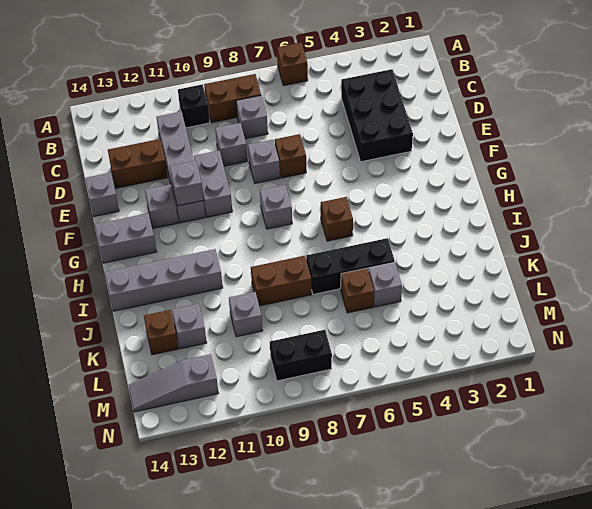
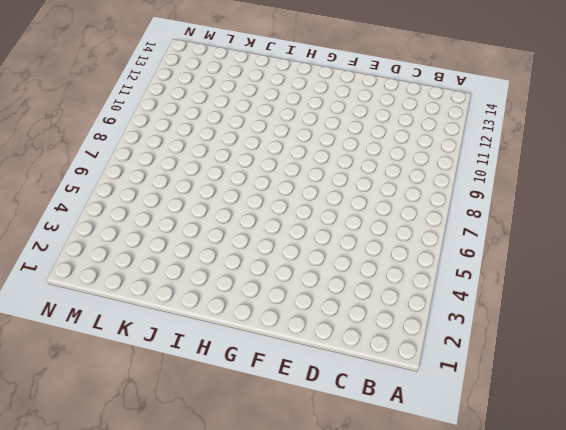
none -> brown brick A6 level 1
none -> brown brick B8:B9 level 1
none -> black brick B10 level 1

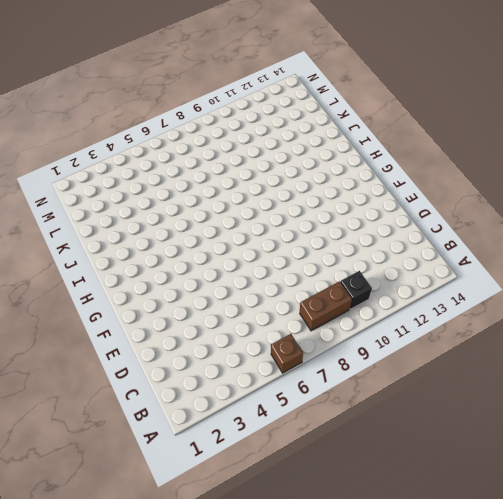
none -> black brick C3:E4 level 1
none -> grey brick C8 level 1
none -> grey brick C11:F11 level 1

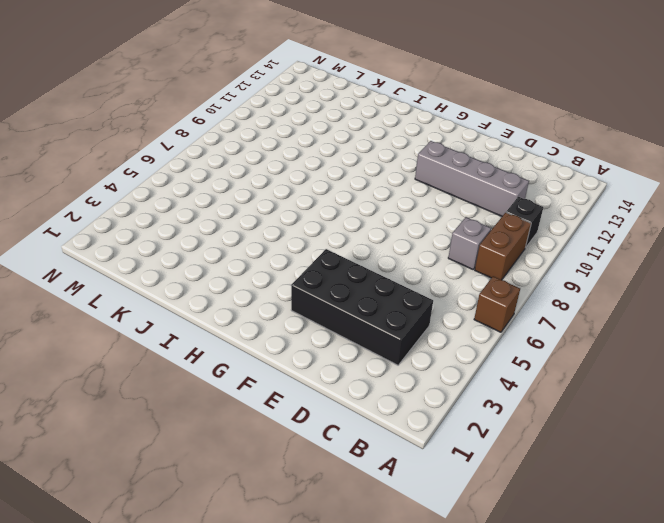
black brick C3:F4 level 1 -> black brick C3:E4 level 1
none -> grey brick D9 level 1
none -> brown brick D12:D13 level 1
none -> brown brick E7 level 1

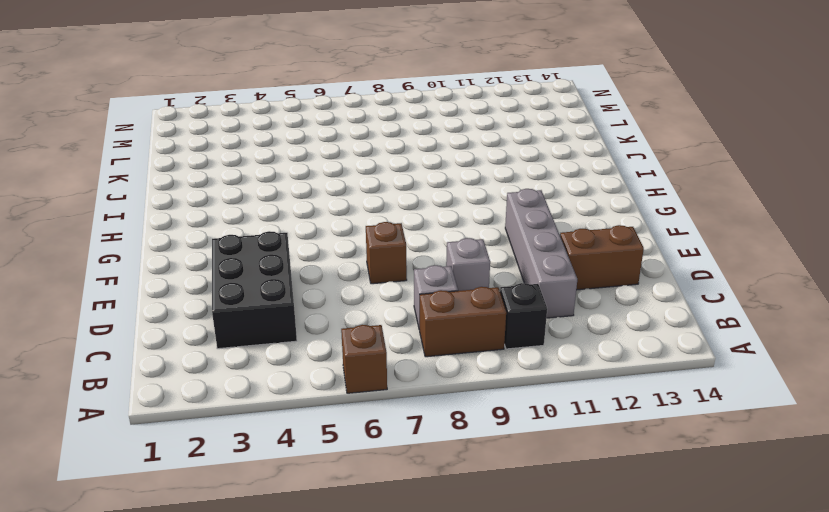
none -> grey brick E8 level 1
none -> grey brick E10:F10 level 1
none -> grey brick E14 level 1

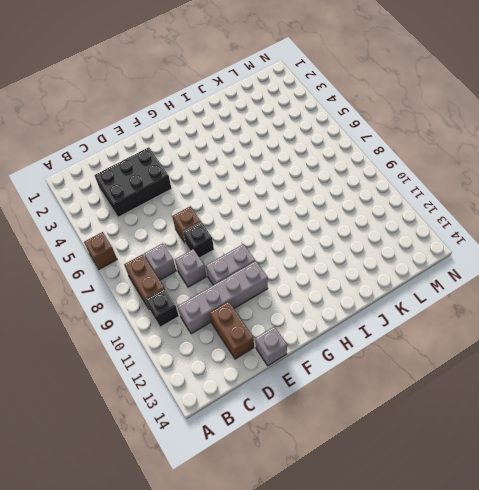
black brick E8 level 1 -> grey brick E8 level 1
none -> grey brick F12 level 1
none -> grey brick G8 level 1
none -> grey brick G13:G14 level 1

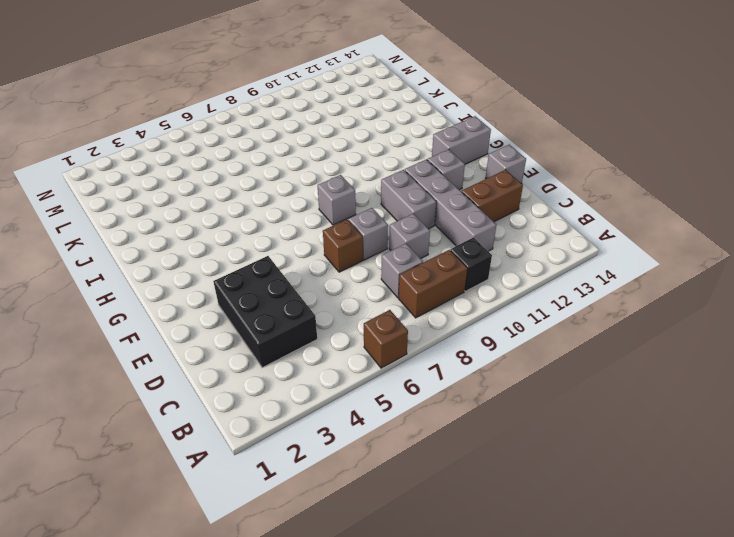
none -> brown brick H6 level 1
none -> grey brick I11:I14 level 1
none -> black brick J5:J7 level 1

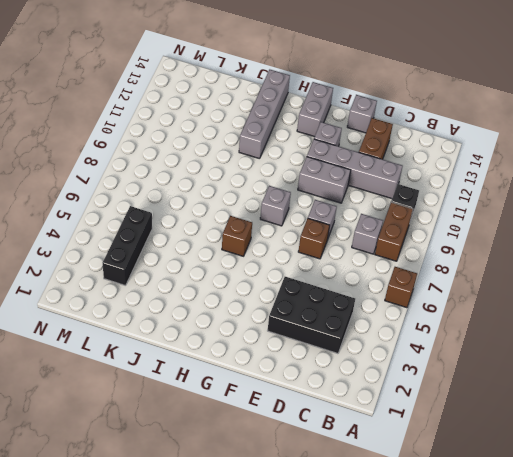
black brick L3:L5 level 1 -> black brick J5:J7 level 1
none -> grey brick D9 level 1
none -> brown brick J8:J9 level 1
none -> grey brick K5 level 1

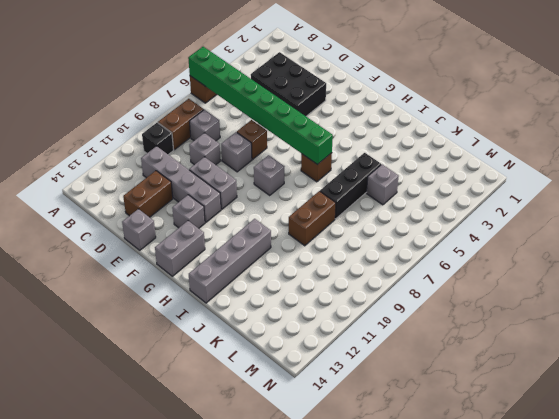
green brick A6:H6 level 2 -> none
none -> brown brick K6 level 1
none -> grey brick K10 level 1
none -> grey brick K12 level 1

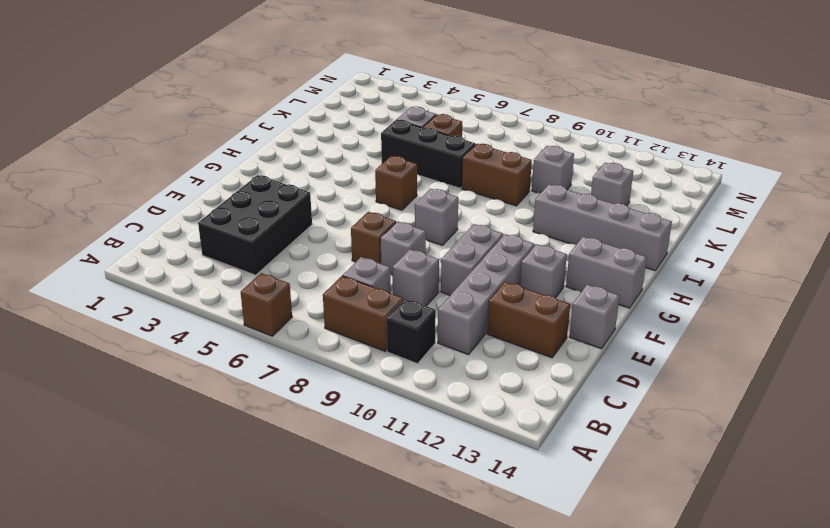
none -> brown brick K13 level 1
none -> black brick M8:M9 level 1
none -> grey slope M12:M14 level 1 top 12

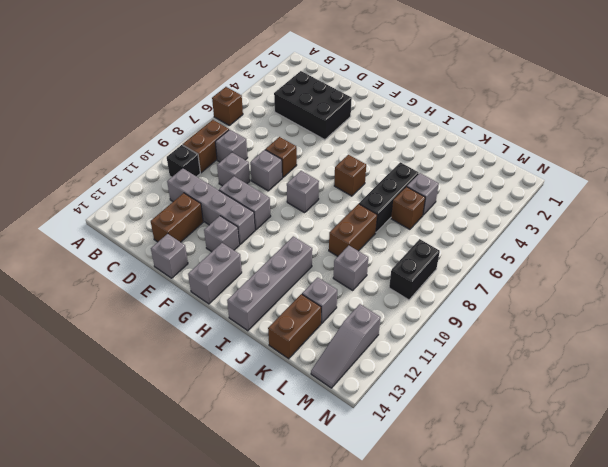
brown brick K13:K14 level 1 -> brown brick K13 level 1
none -> grey brick F11 level 2

